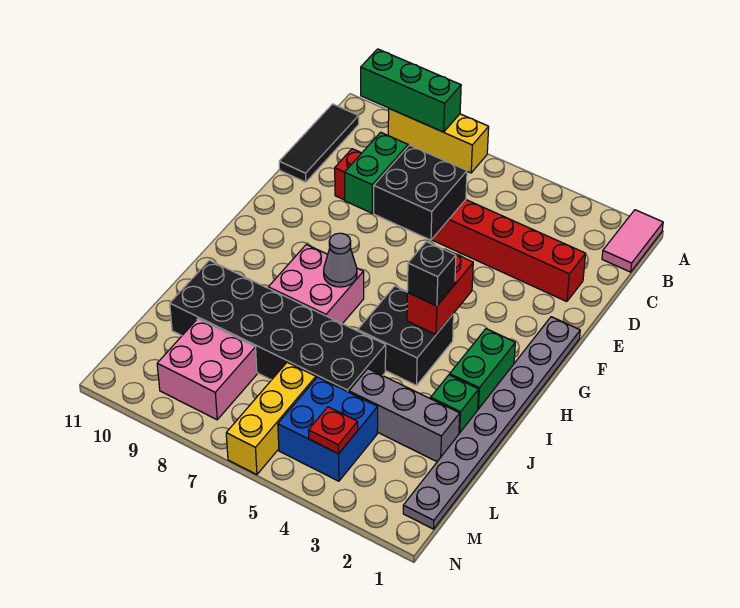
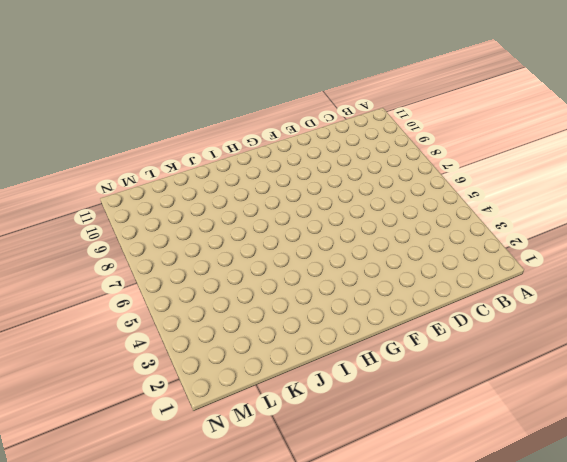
none -> pink tile A1:B1 level 1
none -> yellow brick A7:A9 level 1
none -> black tile B11:D11 level 1

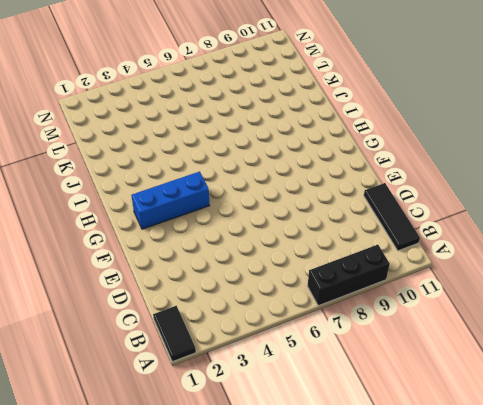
black tile A1:B1 level 1 -> pink tile A1:B1 level 1
black brick A7:A9 level 1 -> yellow brick A7:A9 level 1
blue brick G2:G4 level 1 -> none
none -> red brick D2:D9 level 1
none -> grey plate F1:M1 level 1
none -> green brick H2:I2 level 1

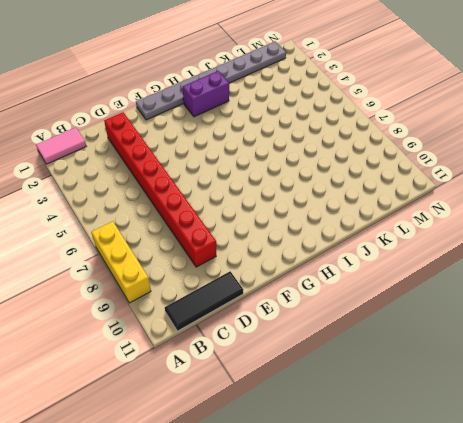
purple brick H2:I2 level 1 -> green brick H2:I2 level 1
none -> black brick H4:I5 level 1
none -> pink brick H7:I8 level 1
none -> green brick J2 level 1

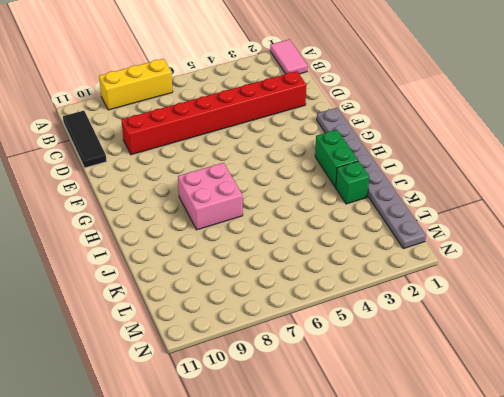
none -> black brick H4:I5 level 1
none -> black brick J5:K10 level 1
none -> grey brick K2:K4 level 1

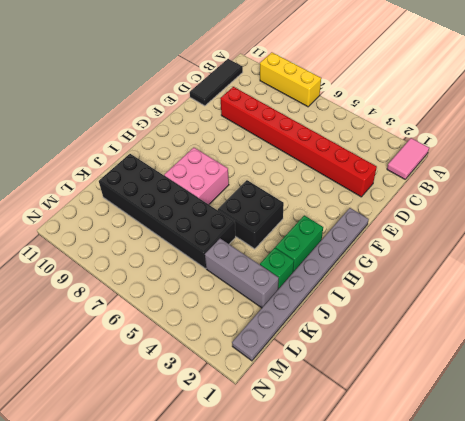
none -> blue brick L4:M5 level 1
none -> yellow brick L6:N6 level 1
none -> pink brick L8:M9 level 1

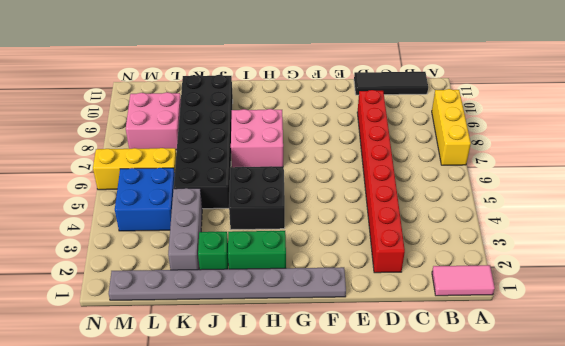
none -> green brick A8:A10 level 2
none -> black brick D6:E7 level 2
none -> green brick D8:E8 level 2

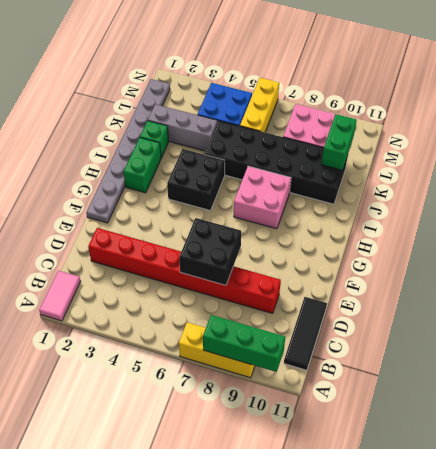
green brick K10:L10 level 2 -> green brick D8:E8 level 2
none -> red brick G4:H4 level 2
none -> grey cone H7 level 2
none -> red plate M4 level 2

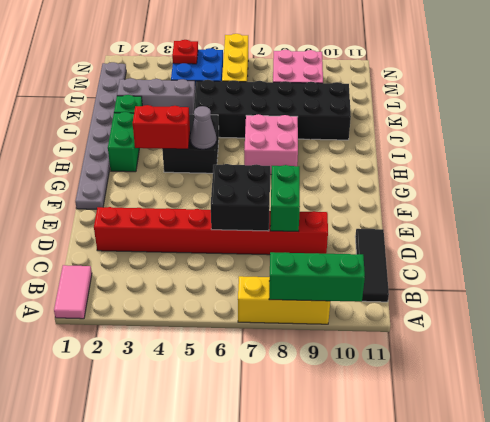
red brick H3:H4 level 2 -> red brick G4:H4 level 2
grey cone H5 level 2 -> grey cone H7 level 2
none -> black brick H4 level 3

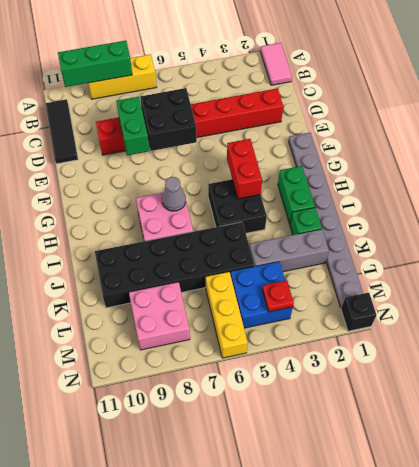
black brick N1 level 1 -> black brick H4 level 3

